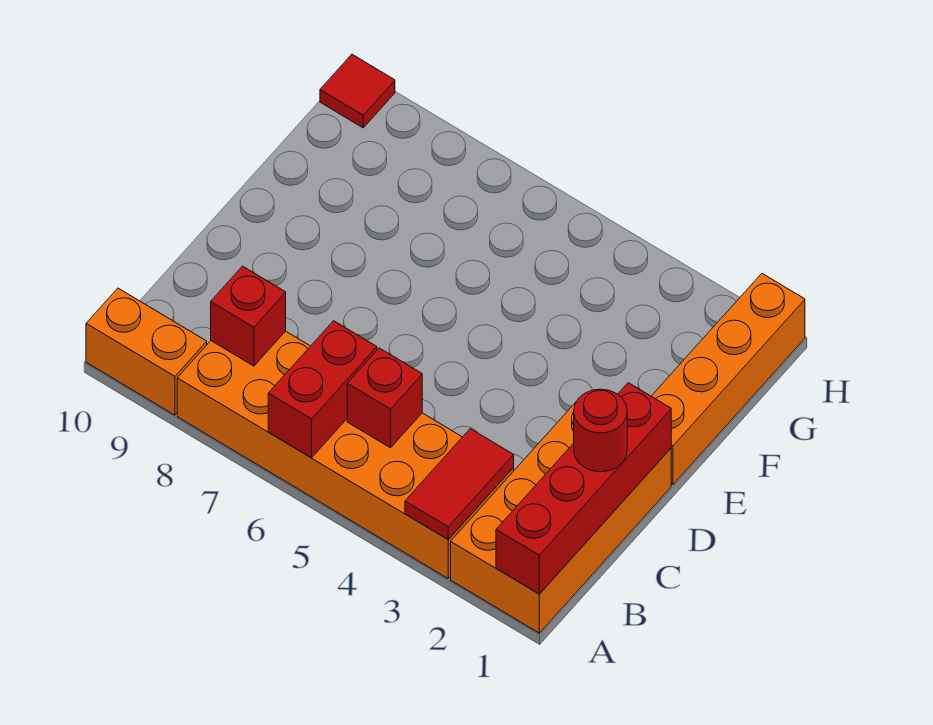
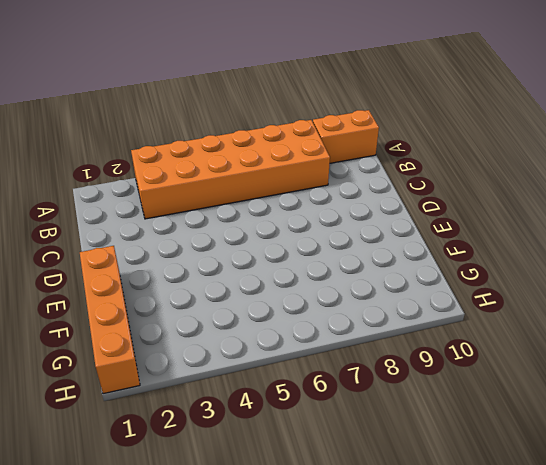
none -> orange brick A1:D2 level 1
none -> red tile H10 level 1

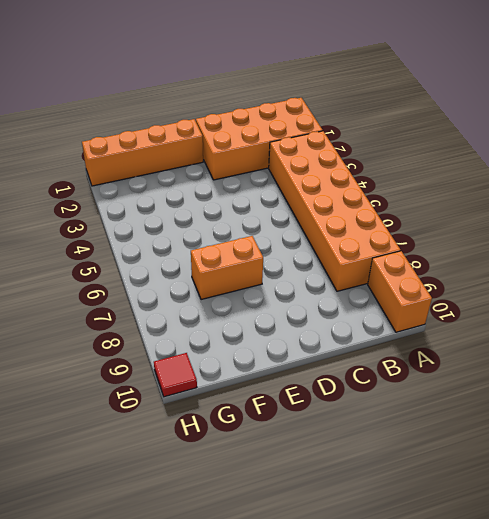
orange brick E7:F7 level 1 -> none
none -> red brick A1:D1 level 2
none -> red tile A3:B3 level 2

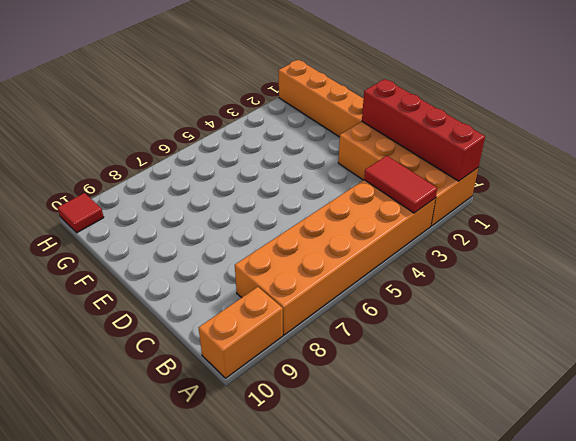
none -> red brick A6:B6 level 2
none -> red brick B5 level 2

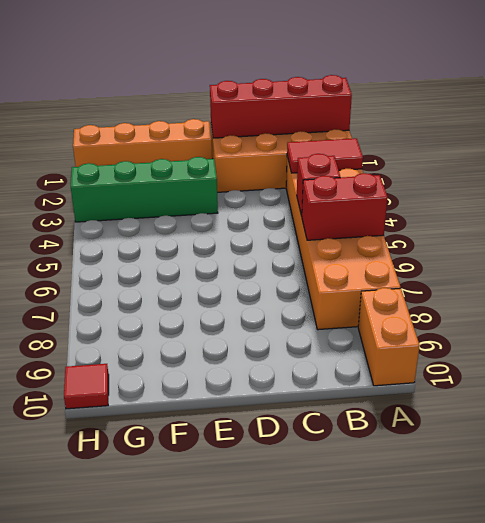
green brick E3:H3 level 1 -> none
none -> red brick B8 level 2
none -> red round brick C1 level 3

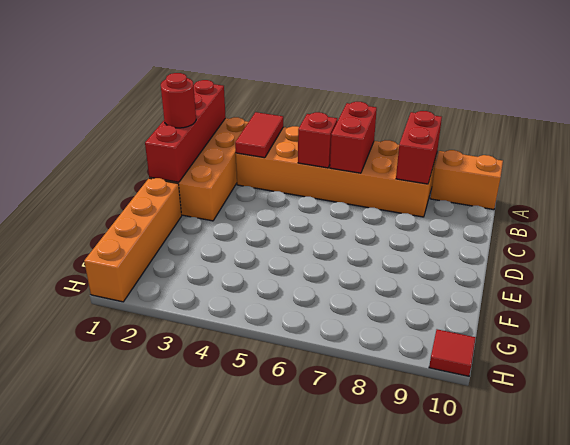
red brick A8:B8 level 2 -> red brick B8 level 2

